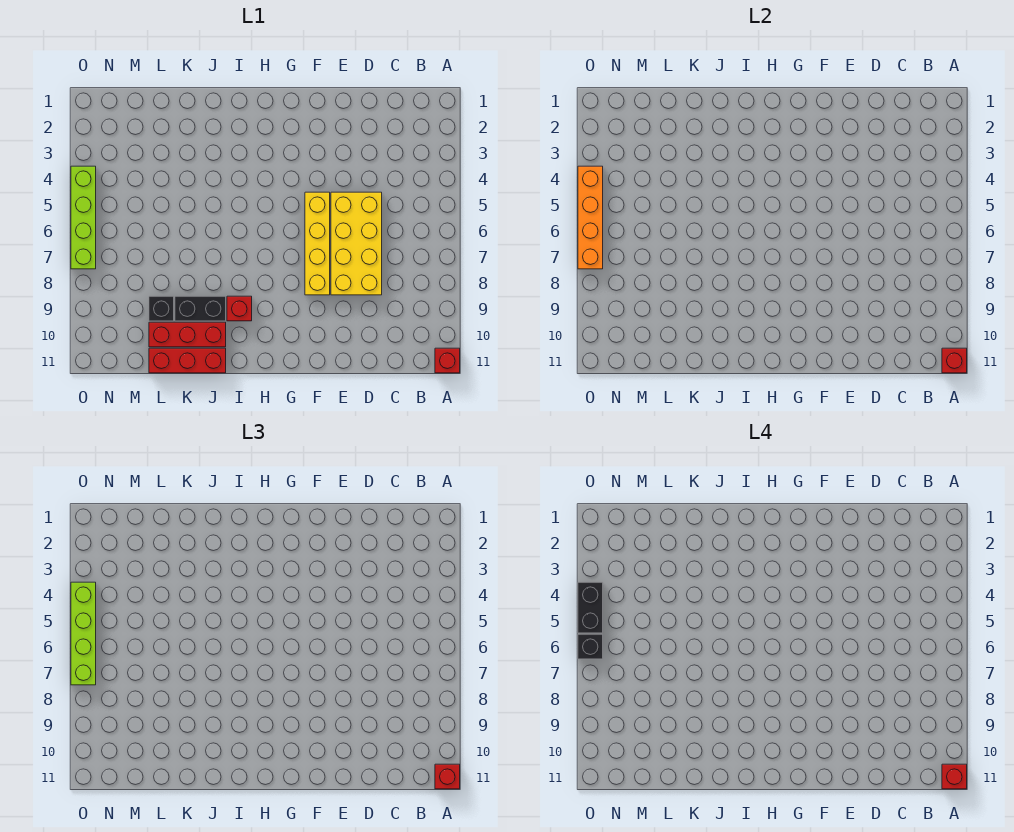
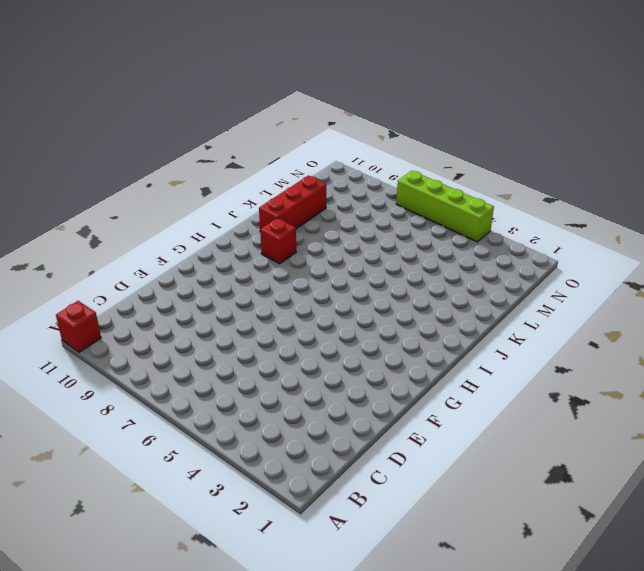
none -> yellow brick D5:E8 level 1
none -> yellow brick F5:F8 level 1
none -> black brick J9:K9 level 1

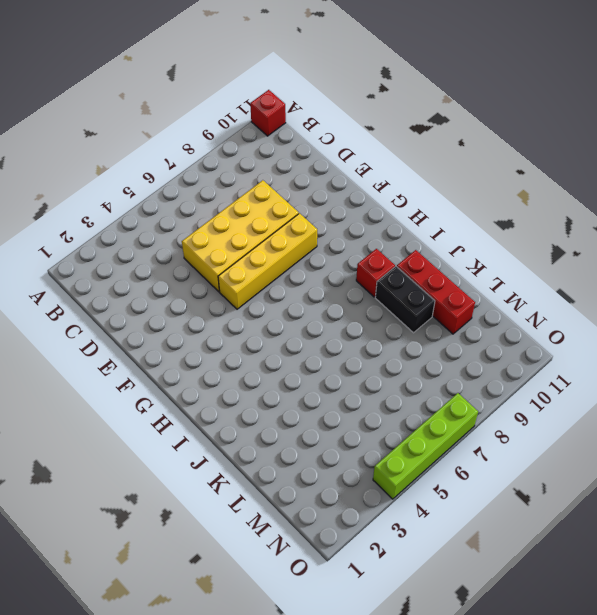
none -> red brick J11:L11 level 1
none -> black brick L9 level 1
none -> red brick A11 level 2

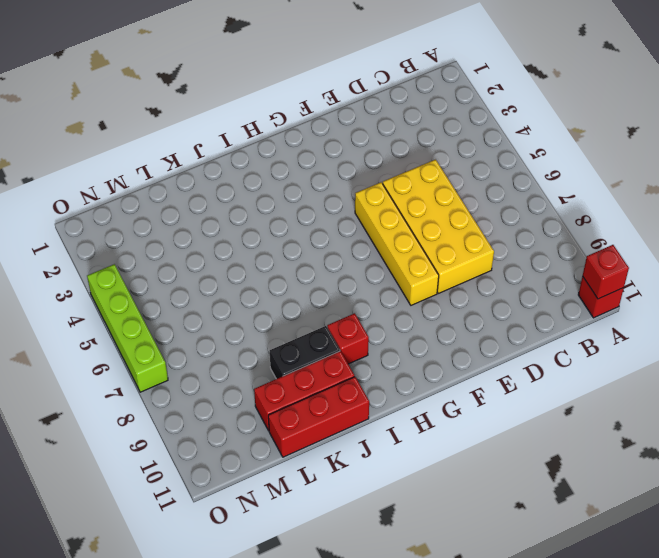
none -> black brick L9 level 1
none -> orange brick O4:O7 level 2
none -> red brick A11 level 3

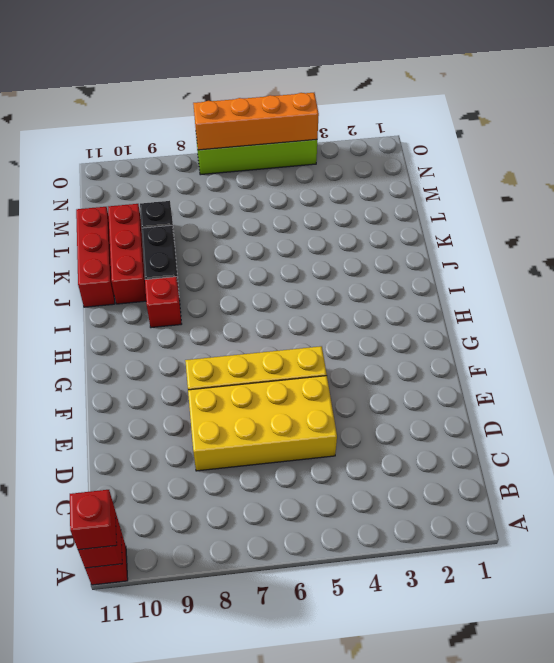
none -> lime brick O4:O7 level 3
none -> red brick A11 level 4
none -> black brick O4:O5 level 4

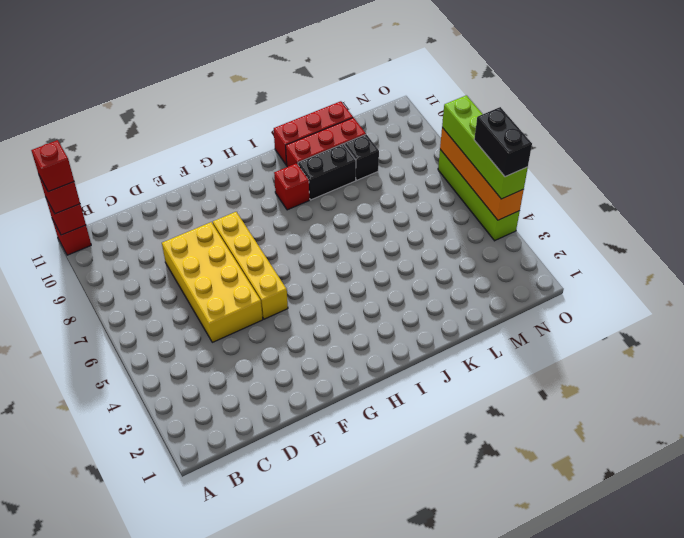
none -> black brick O6 level 4

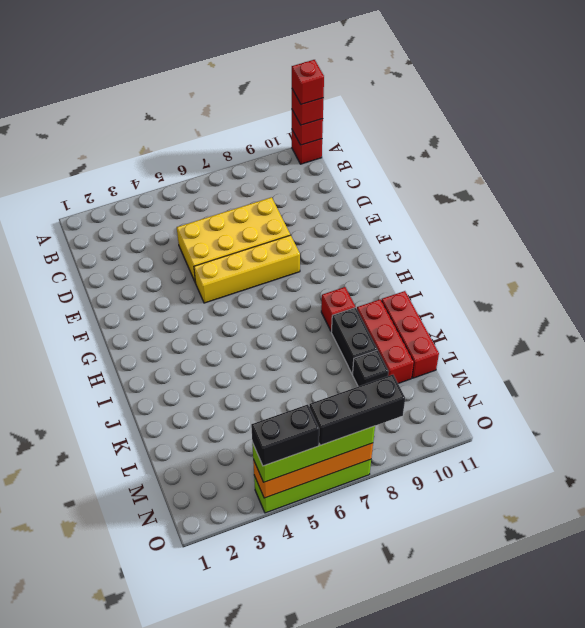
black brick O6:O8 level 4 -> black brick O6 level 4

